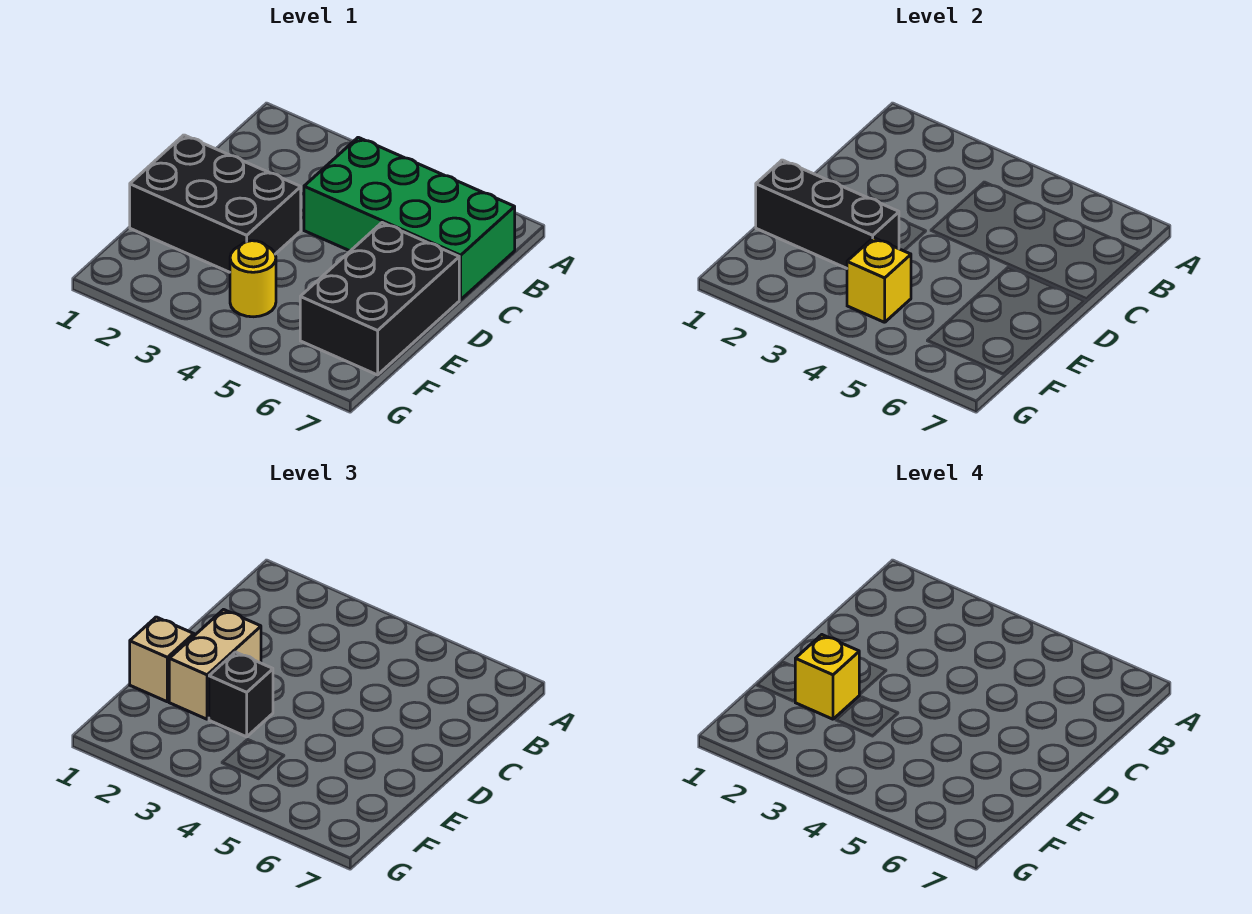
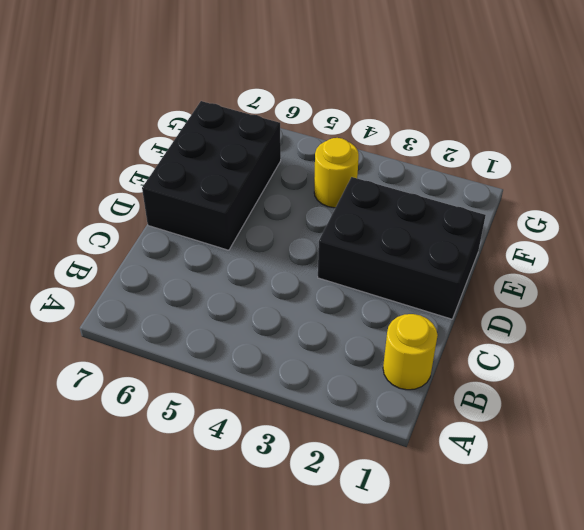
yellow round brick B1 level 1 -> none
none -> green brick B4:C7 level 1
none -> black brick E1:E3 level 2

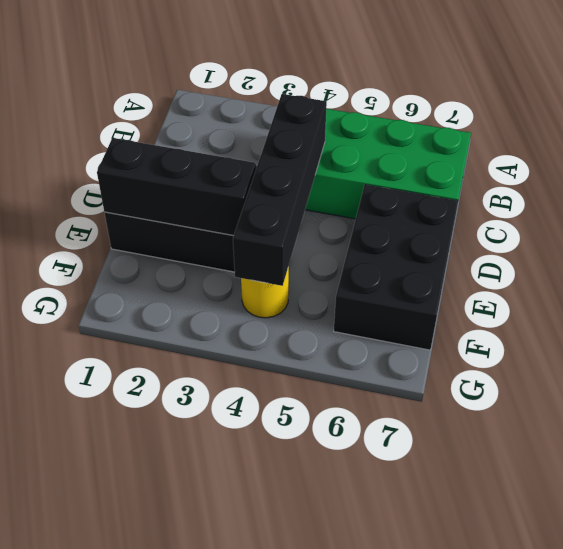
black brick C4:F4 level 2 -> yellow brick F4 level 2
none -> tan brick D2:E2 level 3
none -> tan brick E1 level 3

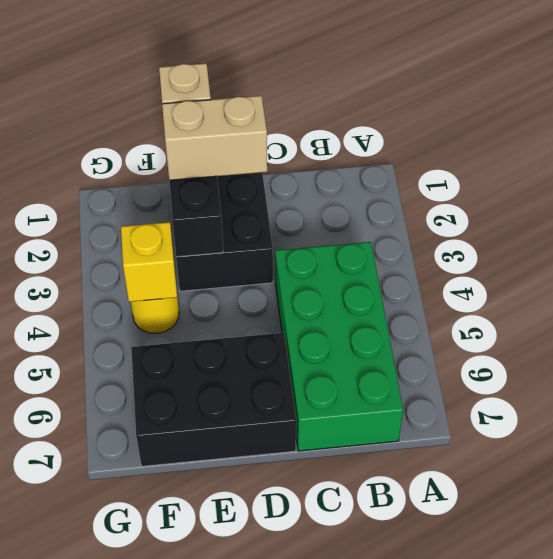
none -> black brick E3 level 3
none -> yellow brick E2 level 4

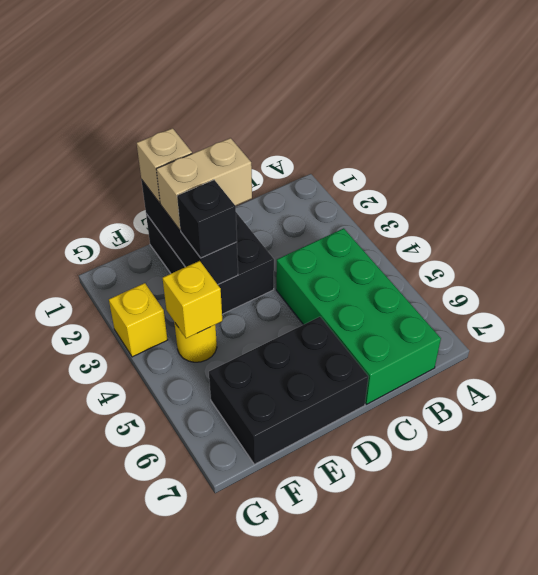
yellow brick G3 level 1 -> yellow brick E2 level 4

